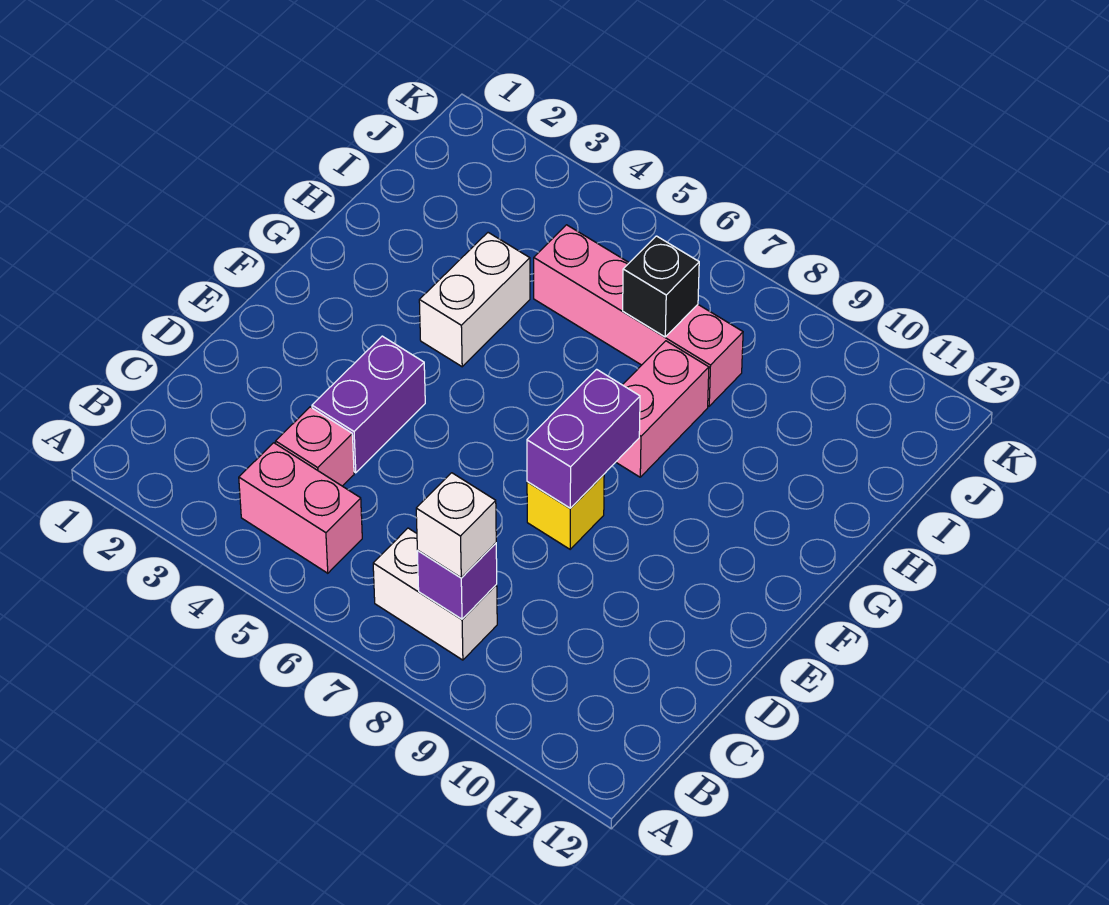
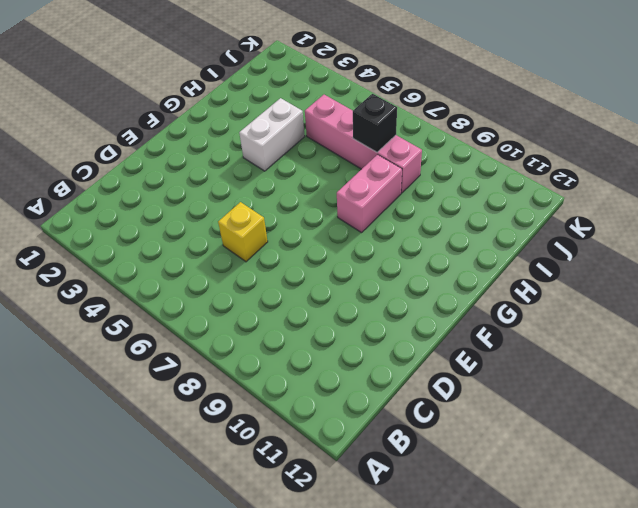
yellow brick D6 level 1 -> yellow brick E8 level 1
none -> pink brick B4:B5 level 1
none -> white brick B7:B8 level 1
none -> pink brick C4 level 1

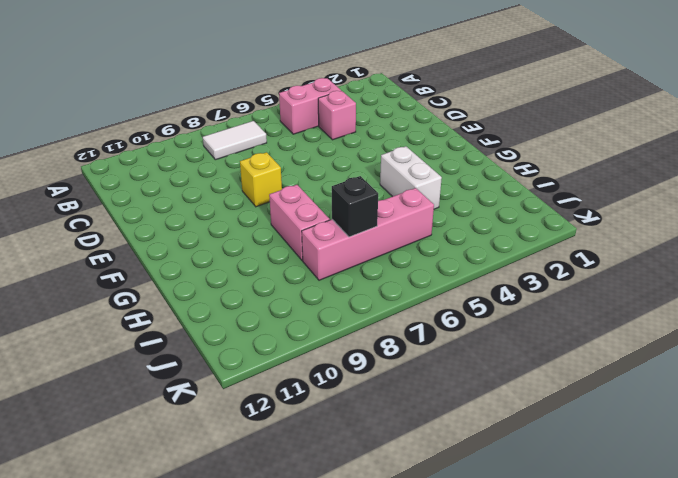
white tile B7:B8 level 1 -> white brick B7:B8 level 1
none -> purple brick D4:E4 level 1
none -> purple brick B8 level 2
none -> purple brick E8:F8 level 2

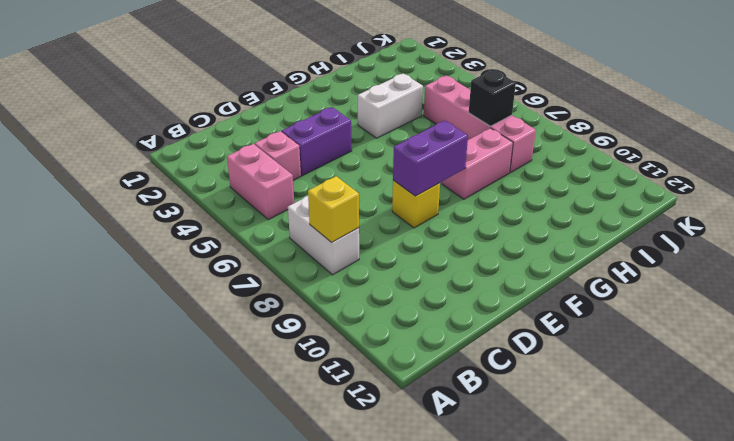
yellow brick B8 level 2 -> purple brick B8 level 2
none -> white brick B8 level 3

